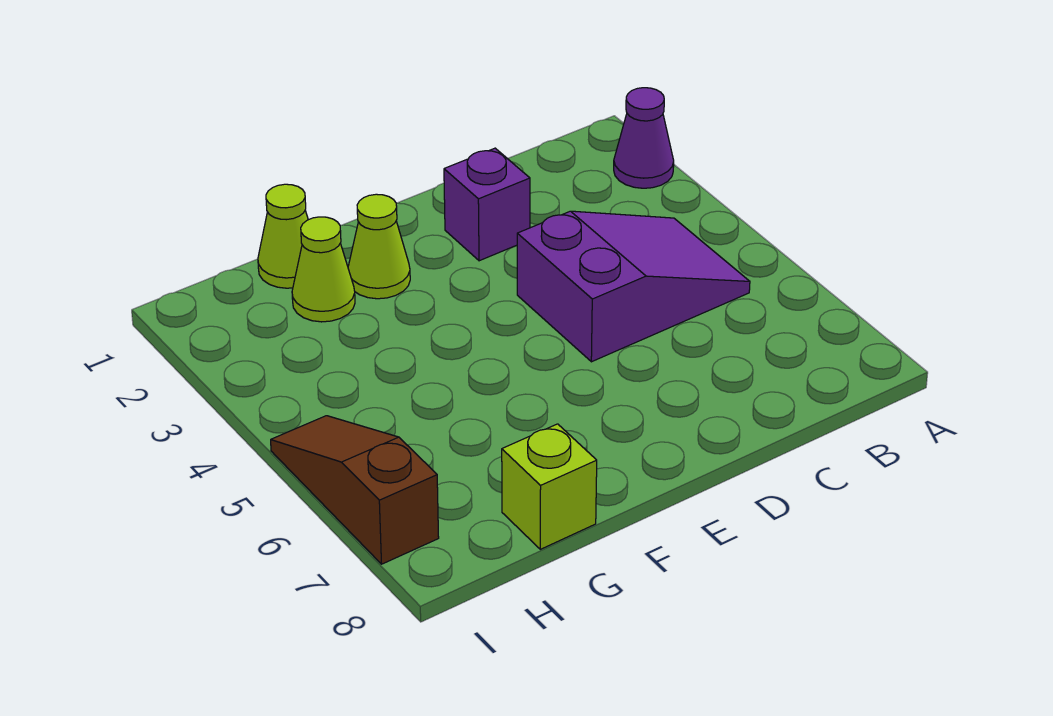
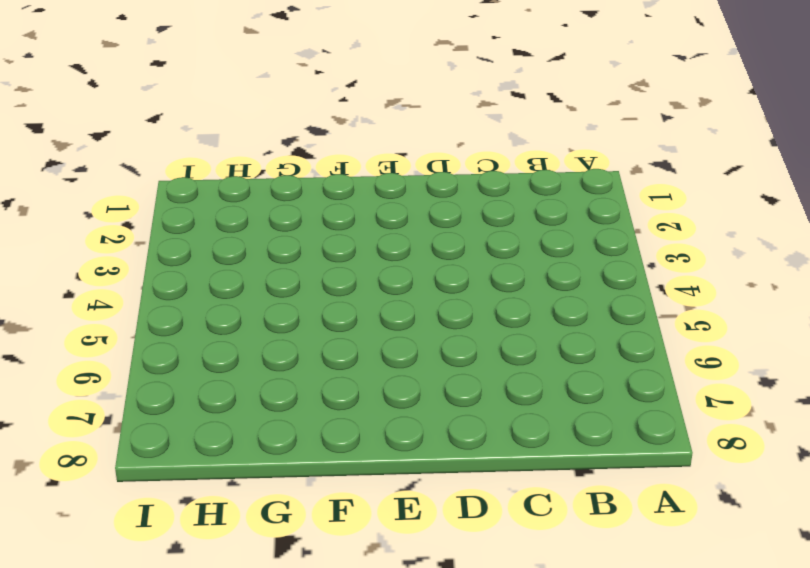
none -> purple cone A2 level 1
none -> purple slope B4:D5 level 1 top D

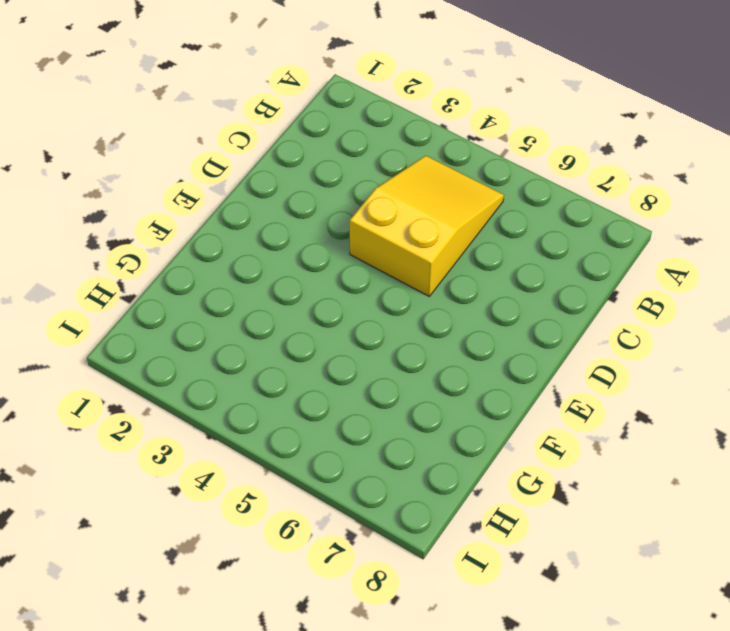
yellow slope B4:D5 level 1 top D -> purple slope B4:D5 level 1 top D
none -> purple cone A2 level 1
none -> purple brick D2 level 1

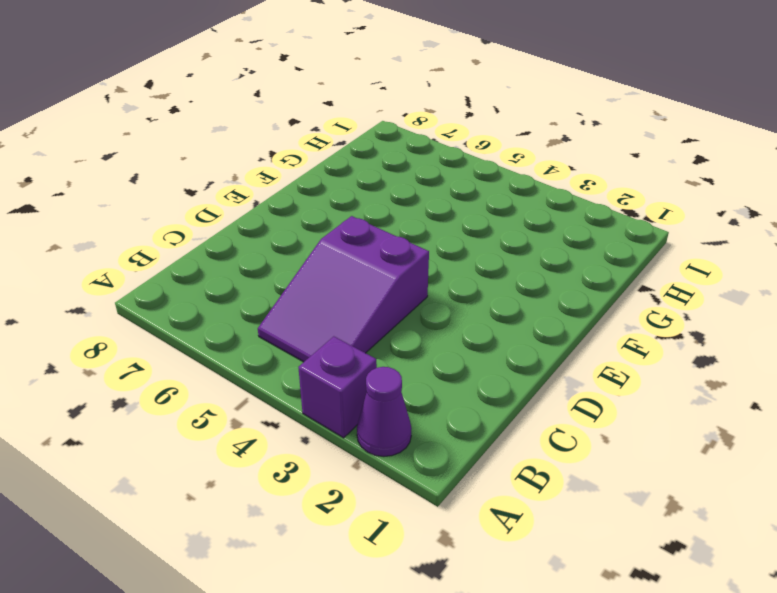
purple brick A3 level 1 -> purple brick D2 level 1
none -> lime cone F2 level 1
none -> lime cone G1 level 1

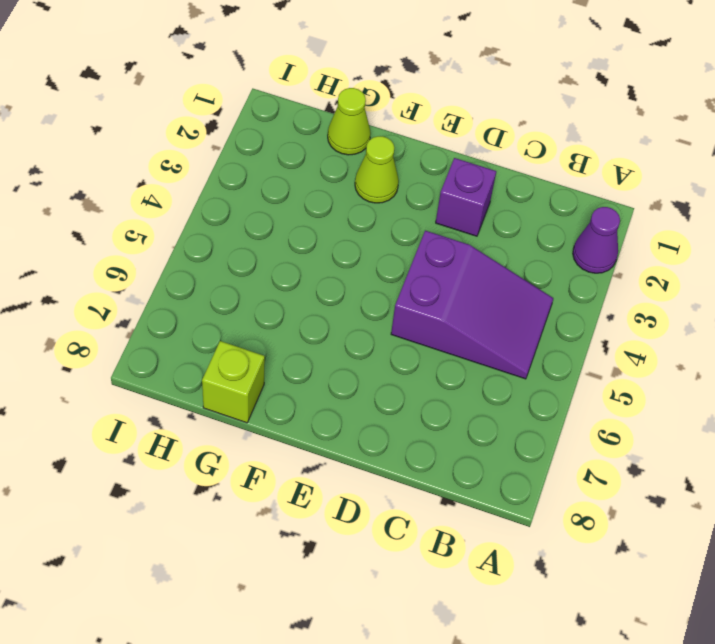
none -> lime cone G2 level 1
none -> brown slope I5:I7 level 1 top 7

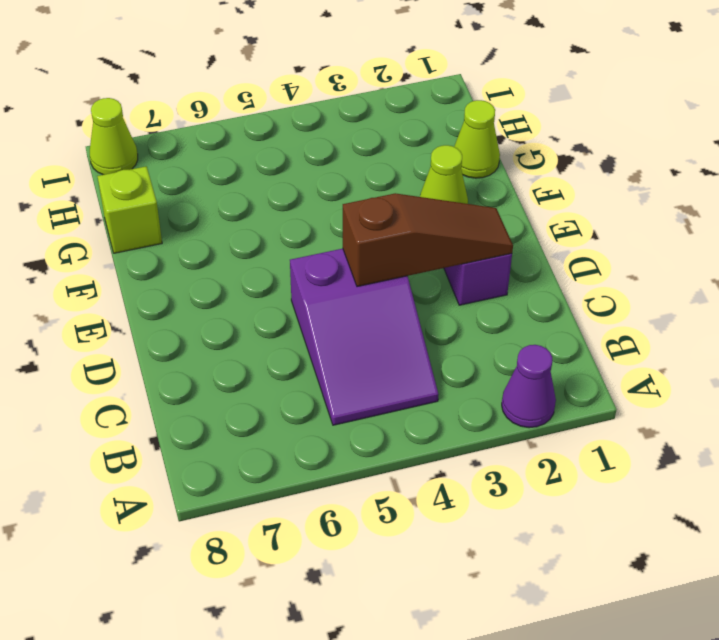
brown slope D2:D4 level 2 top 4 -> brown slope I5:I7 level 1 top 7
lime cone I8 level 1 -> lime cone G2 level 1

